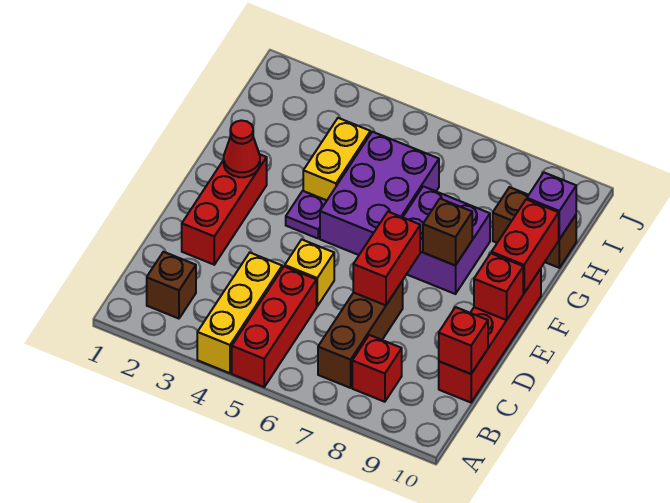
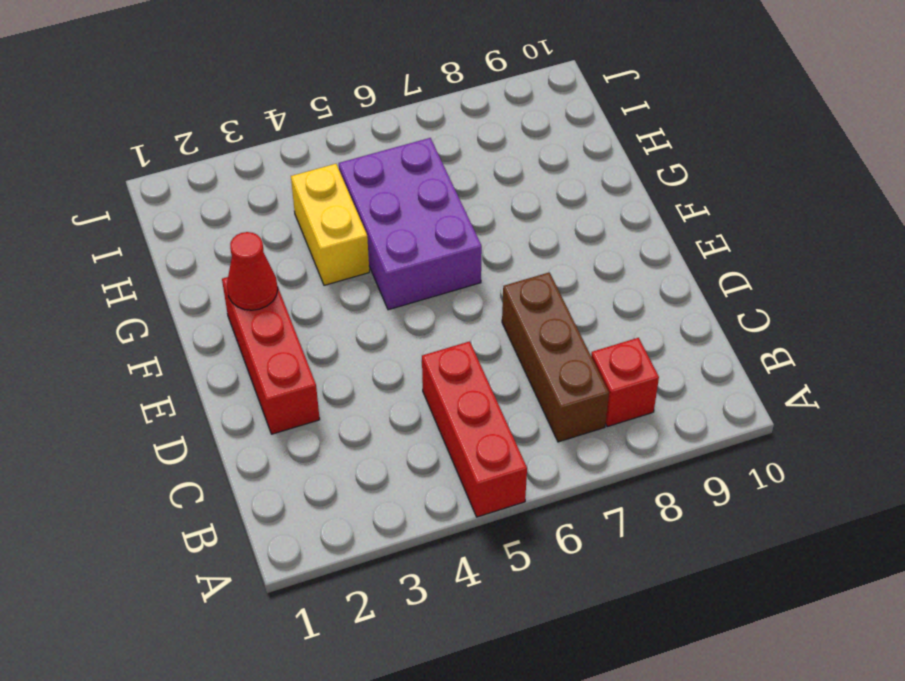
none -> yellow brick A4:C4 level 1
none -> brown brick B2 level 1
none -> red brick C10:F10 level 1

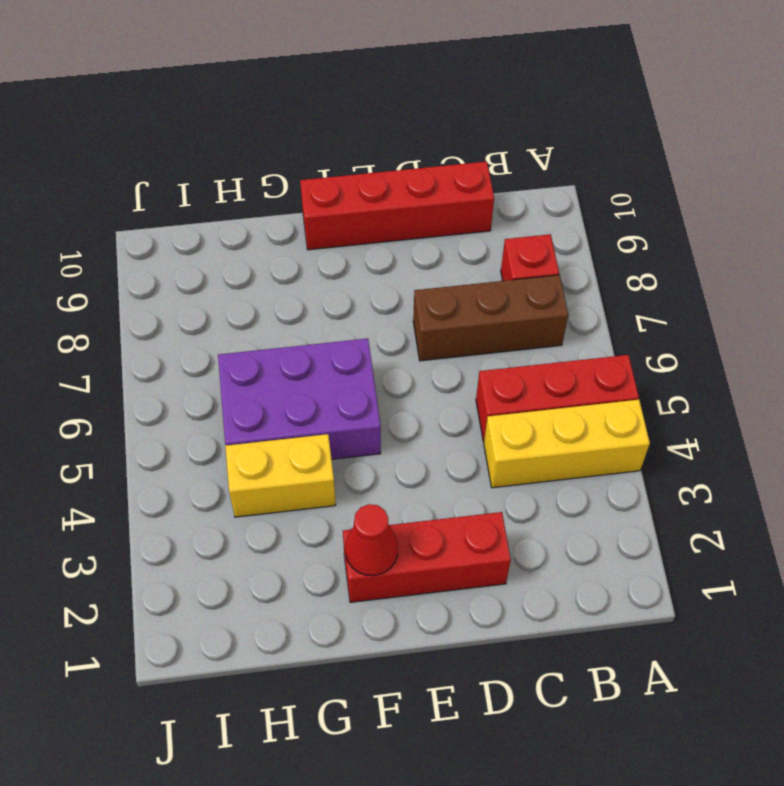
none -> brown brick B2 level 1
none -> yellow brick D5 level 1
none -> purple plate F4 level 1

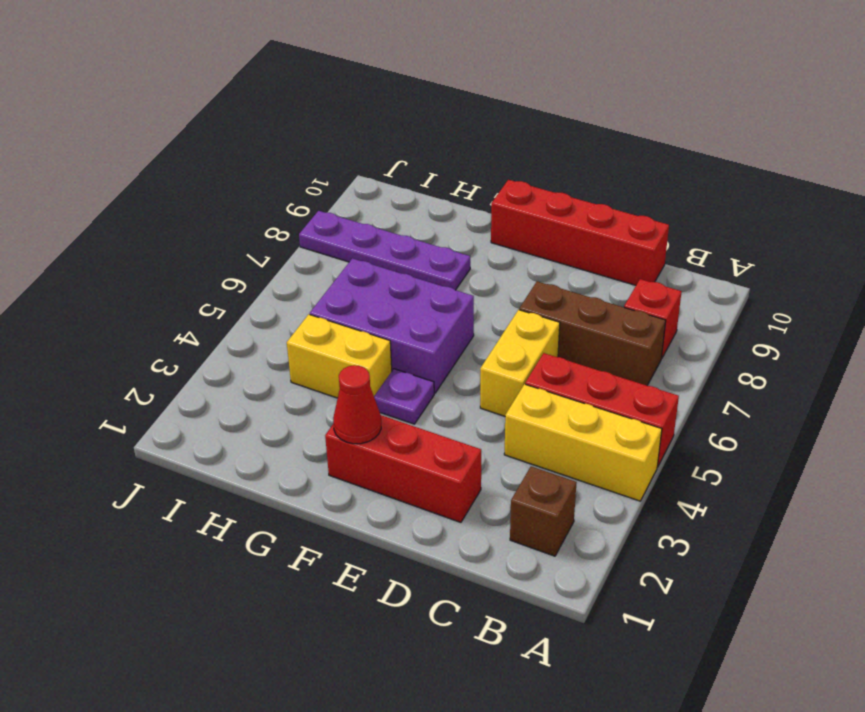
yellow brick D5:D6 level 1 -> yellow brick D5 level 1
purple plate G8:J8 level 1 -> purple brick F7:G8 level 1
none -> brown brick H9:H10 level 1
none -> red brick C10 level 2
none -> red brick D7:E7 level 2

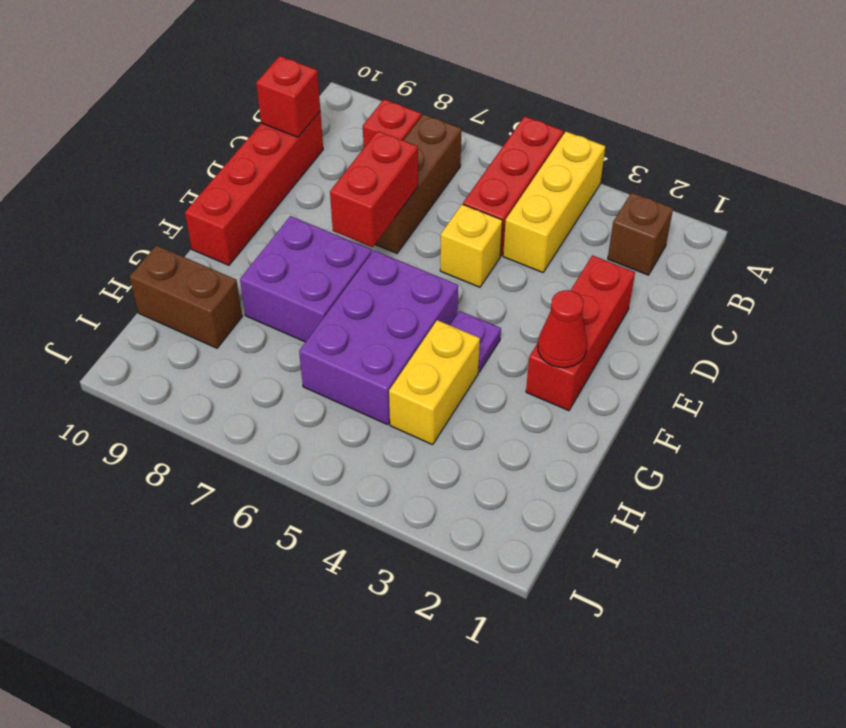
none -> red brick E10 level 2
none -> brown brick F8 level 2
none -> red brick F10:G10 level 2

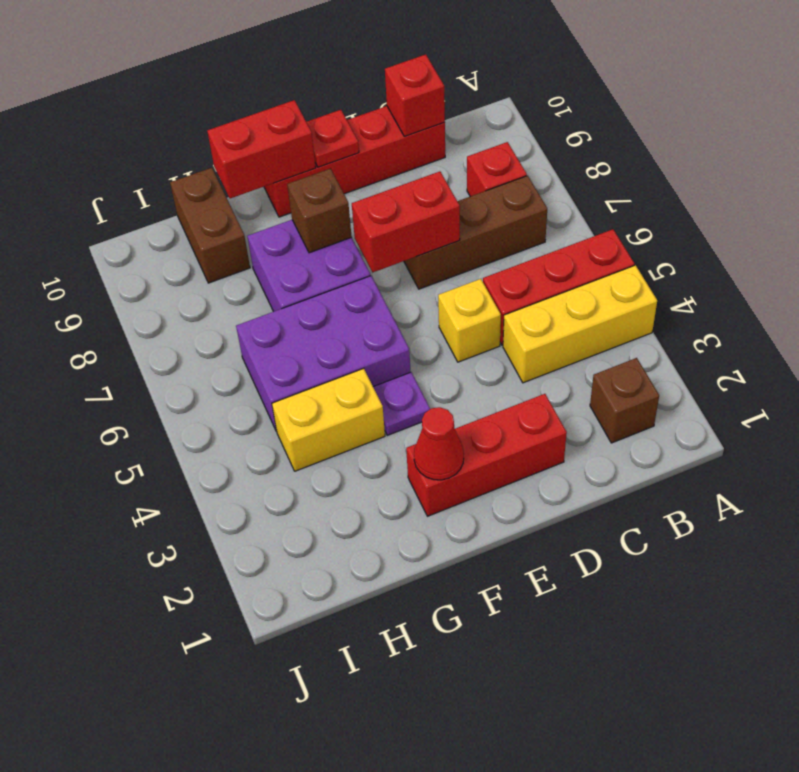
red plate E10 level 2 -> red brick E10 level 2
none -> purple brick H10 level 2

